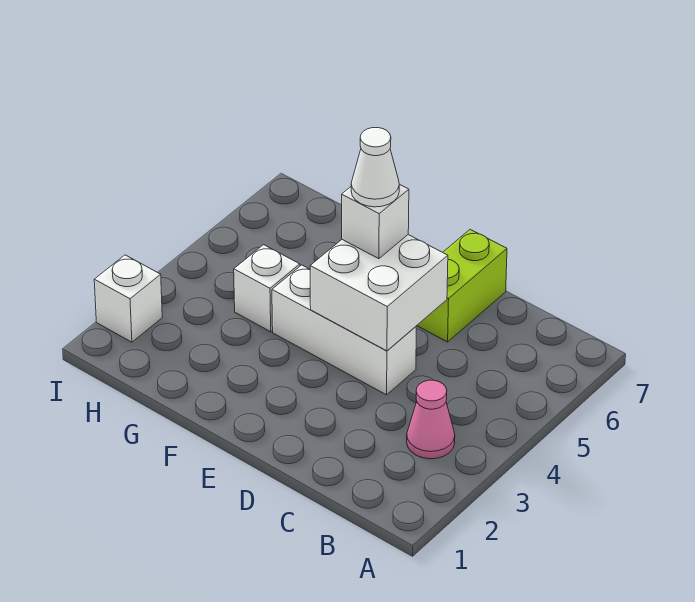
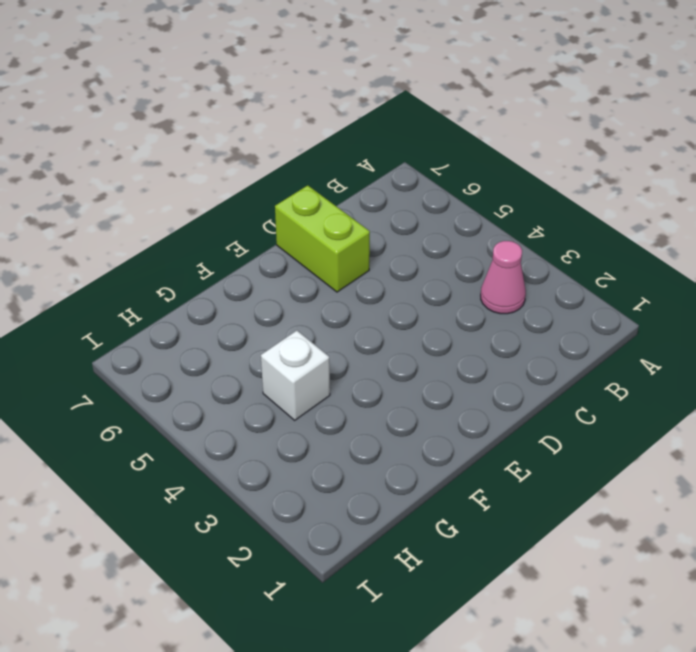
none -> white brick D4:F4 level 1
none -> white brick I2 level 1

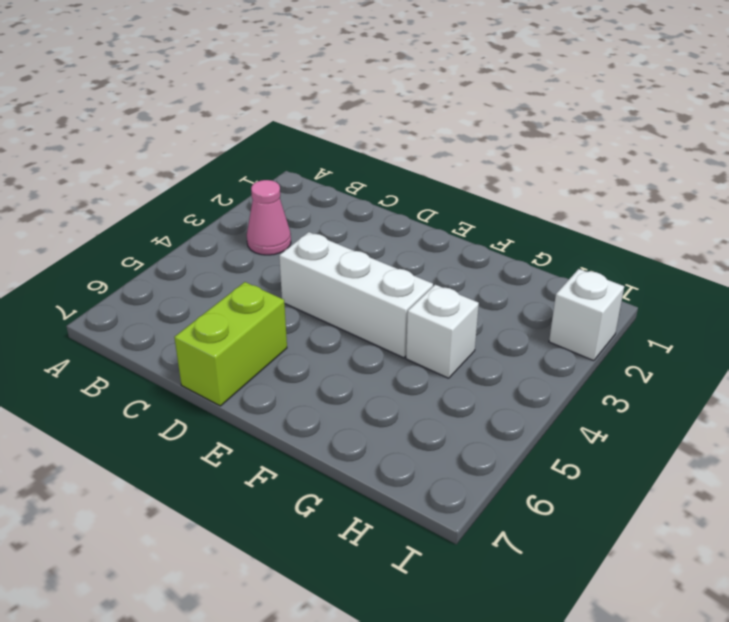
none -> white brick D4:E5 level 2
none -> white brick E5 level 3

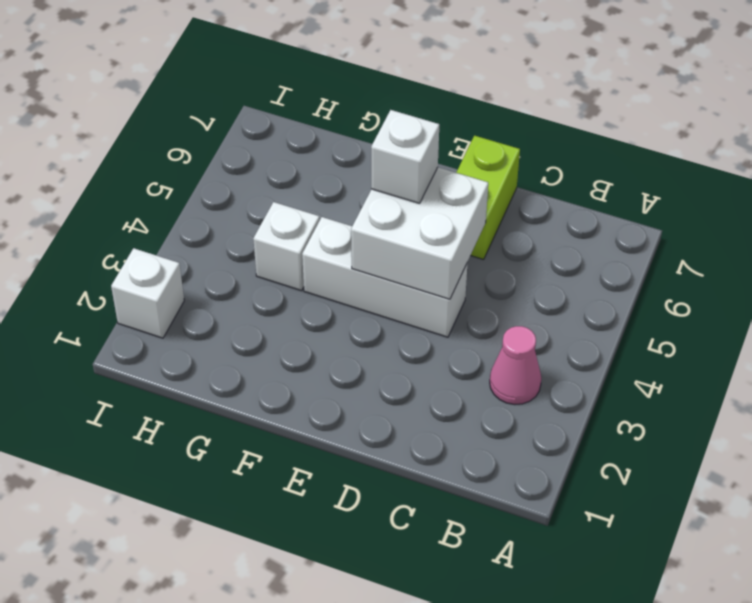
none -> white cone E5 level 4

